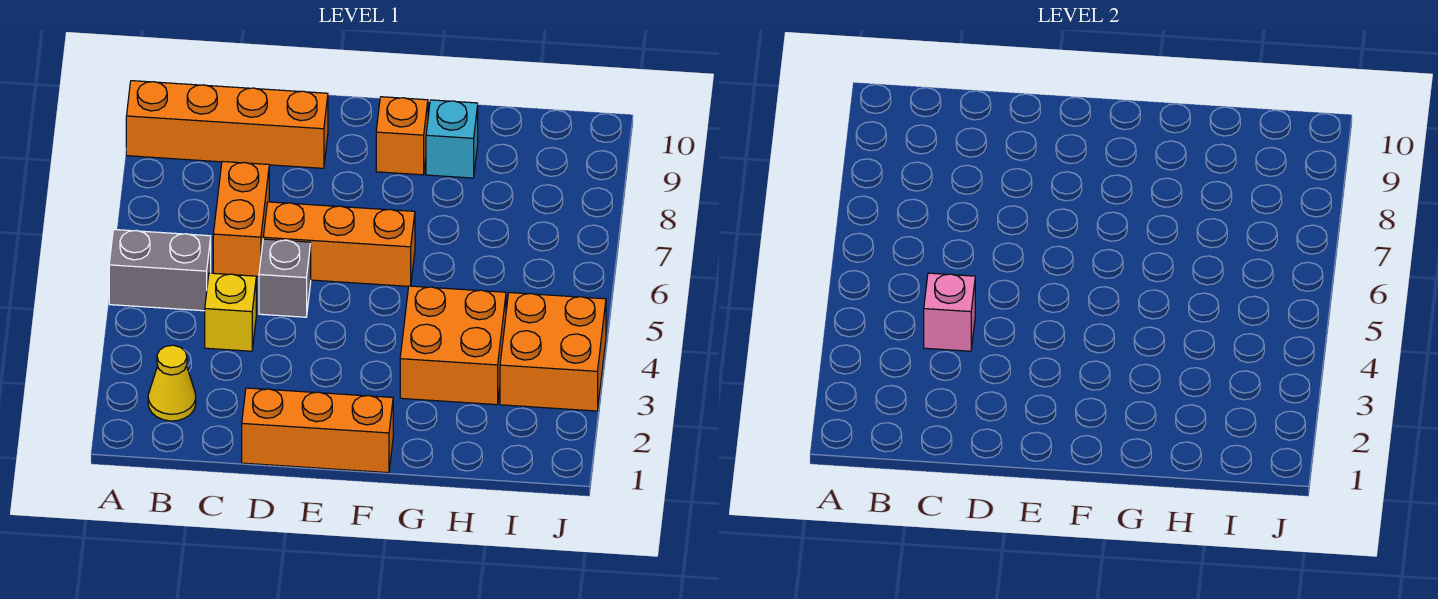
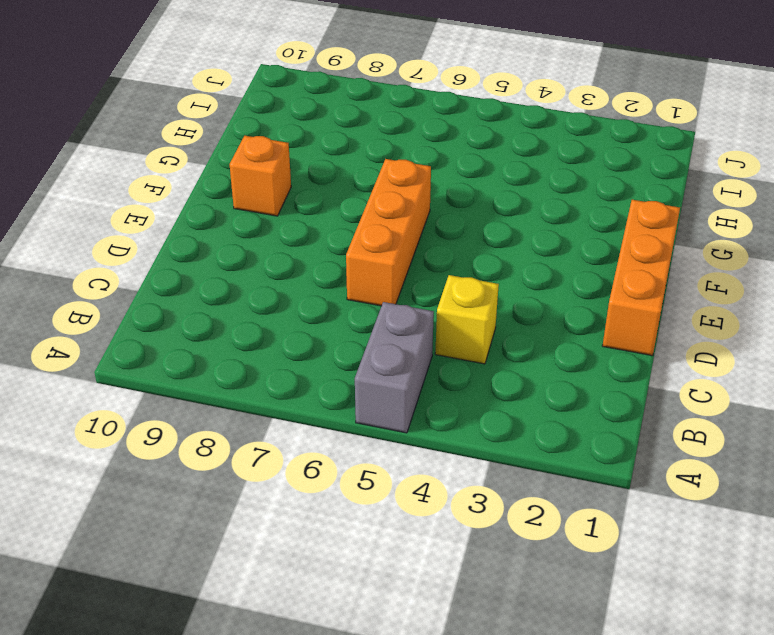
none -> orange brick A9:D9 level 1
none -> yellow cone B2 level 1
none -> orange brick C6:C7 level 1

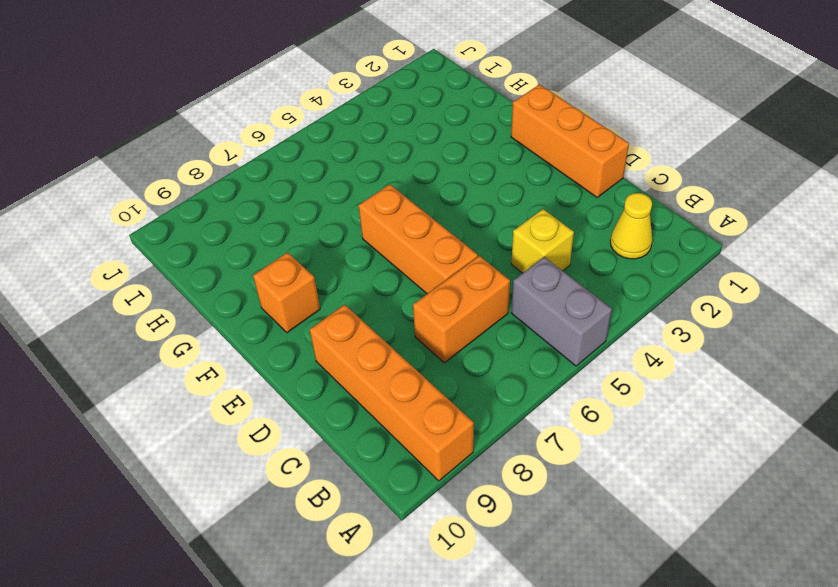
none -> grey brick D5 level 1
none -> orange brick G3:H4 level 1
none -> cyan brick G9 level 1

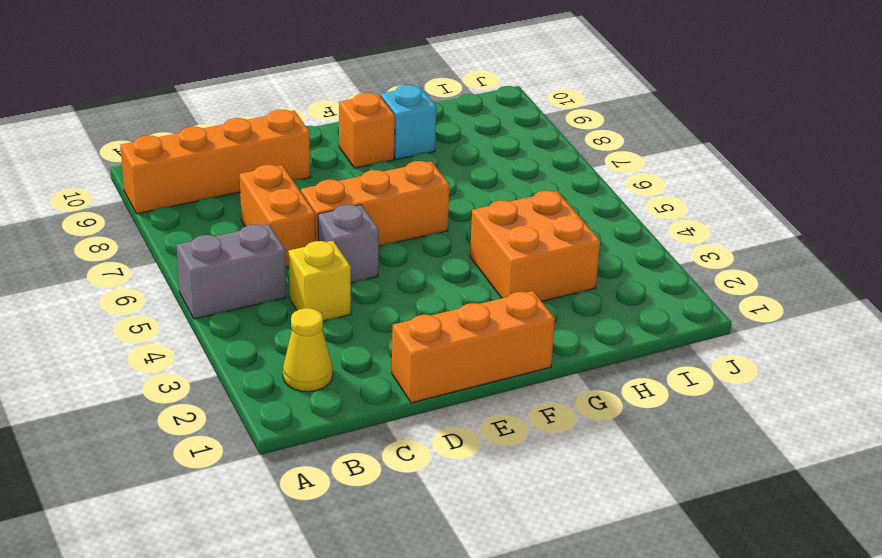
none -> orange brick I3:J4 level 1
none -> pink brick C4 level 2

